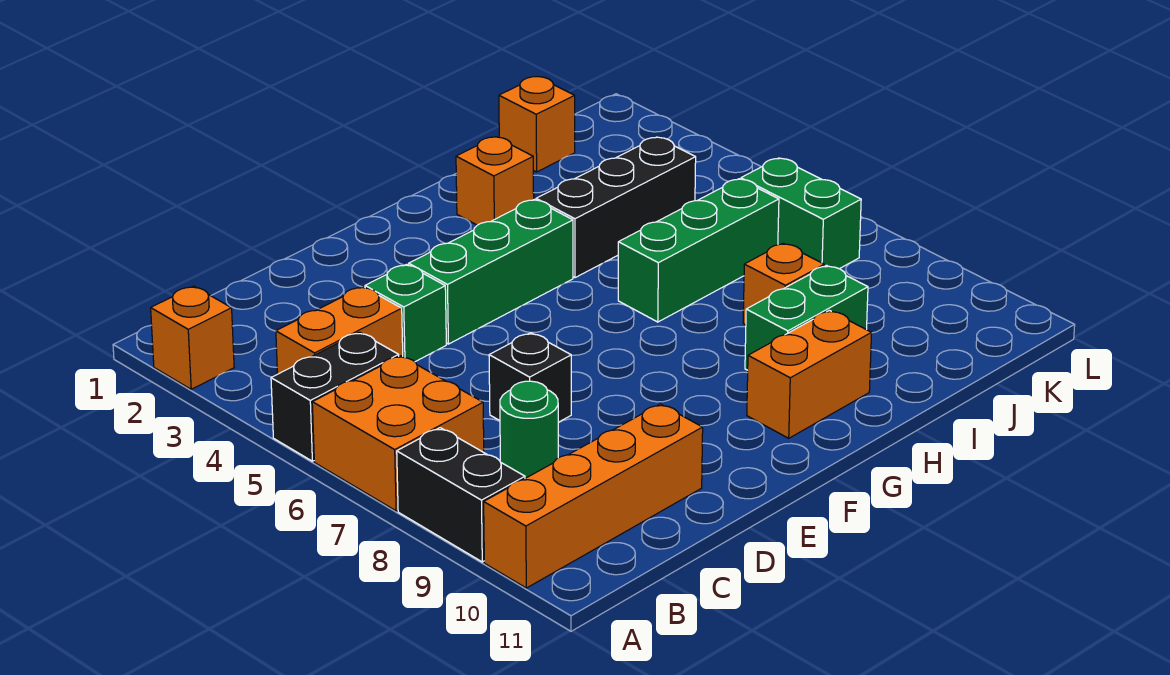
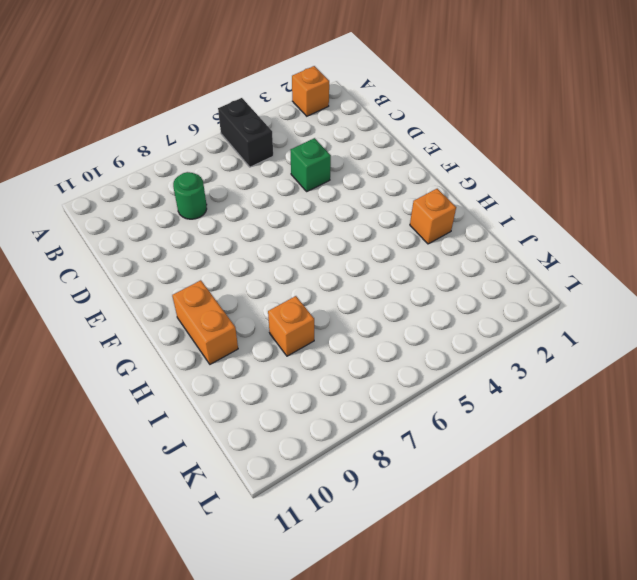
none -> orange brick A6:B7 level 1
none -> black brick A8:A9 level 1
none -> orange brick A10:D10 level 1

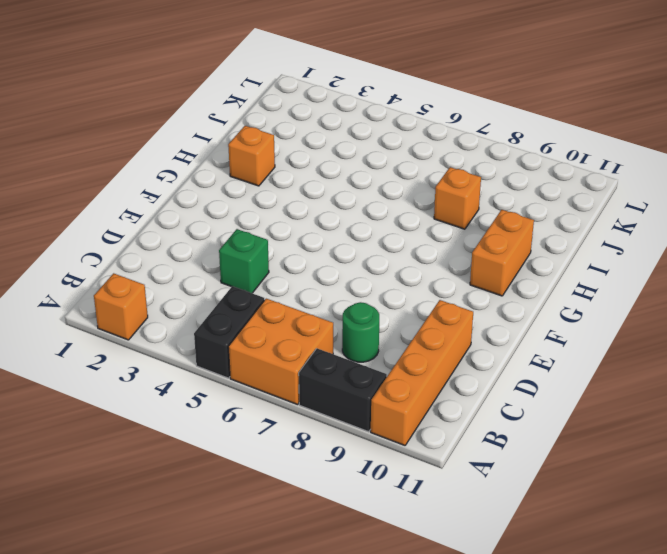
none -> orange brick B4:C4 level 1
none -> black brick D7 level 1
none -> green brick E4:G4 level 1

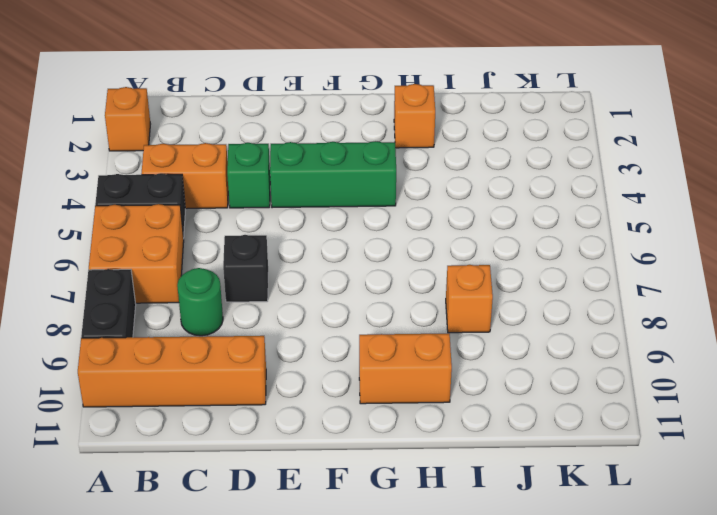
none -> black brick H4:J4 level 1
none -> green brick H6:J6 level 1
none -> green brick H9:I9 level 1

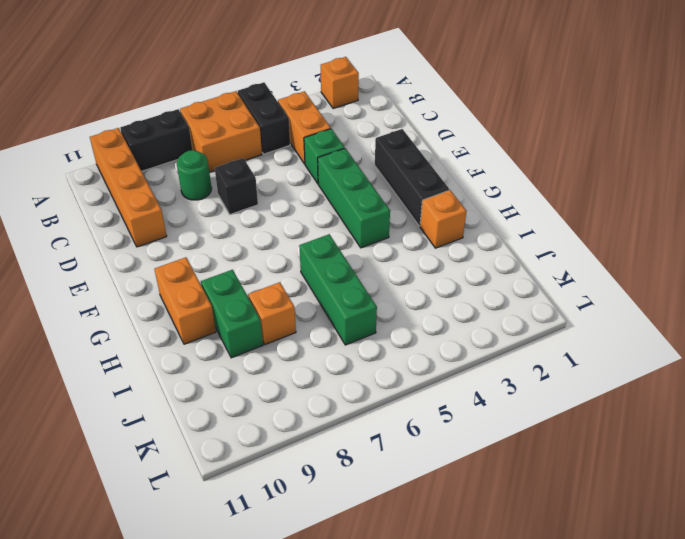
black brick E2:G2 level 1 -> black brick H4:J4 level 1
none -> orange brick J1 level 1
none -> green brick K6:K7 level 1

